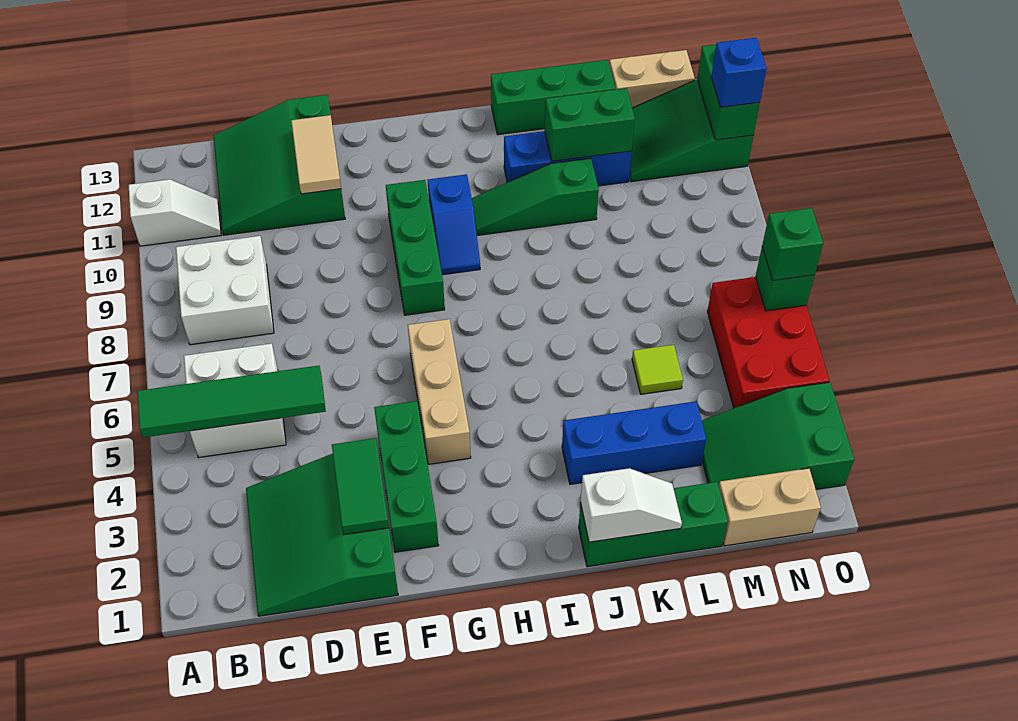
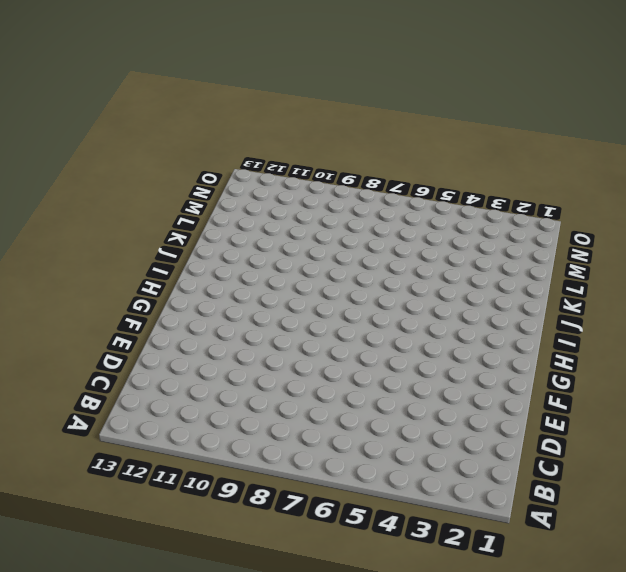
none -> white slope A11:B11 level 1 top A
none -> white brick B5:C6 level 1
none -> white brick B8:C9 level 1

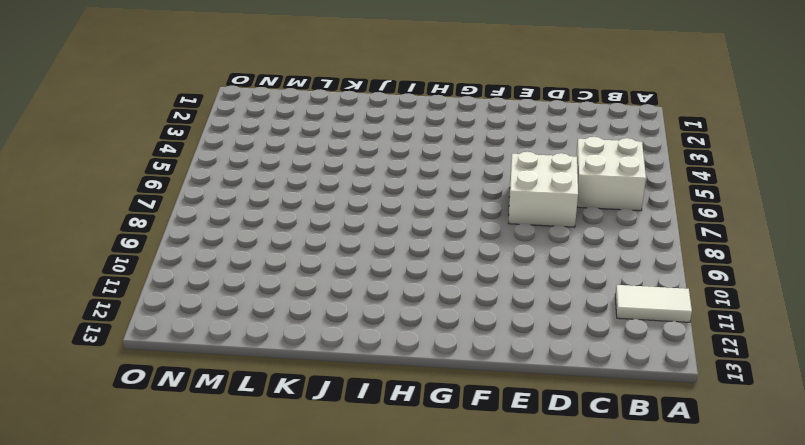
white tile A11:B11 level 1 -> white slope A11:B11 level 1 top A
white brick D6:E7 level 1 -> white brick B8:C9 level 1
none -> green slope C1:E3 level 1 top E
none -> green slope C11:E13 level 1 top E
none -> green brick F2:F4 level 1

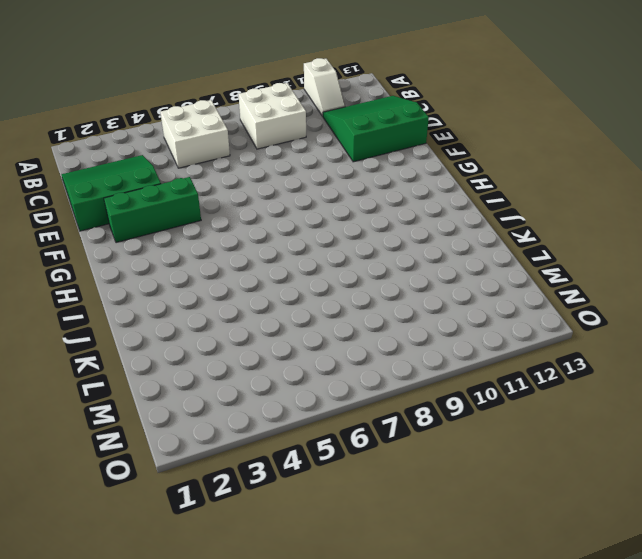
none -> tan brick G4:G6 level 1
none -> green brick G8:G10 level 1
none -> blue slope H9:H10 level 1 top 10

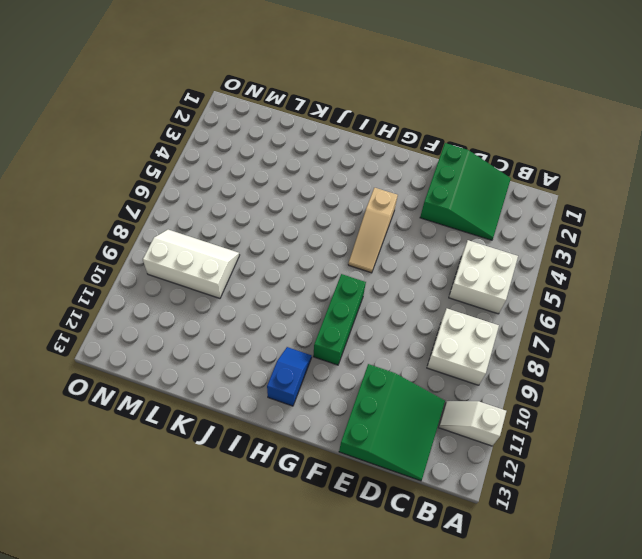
tan slope G4:G6 level 1 top 4 -> tan brick G4:G6 level 1
blue slope H11:H12 level 1 top 12 -> blue slope H9:H10 level 1 top 10
white slope L8:N9 level 1 top 9 -> none
none -> green brick F2:F4 level 1
none -> green slope I10:K10 level 1 top K
none -> green brick J1:L1 level 1

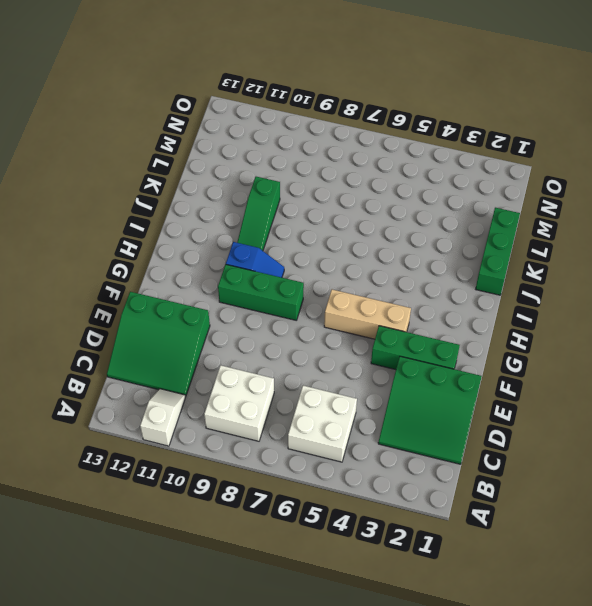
none -> blue brick J3:L3 level 1
none -> blue brick J11:L11 level 1
none -> green brick J13:L13 level 1

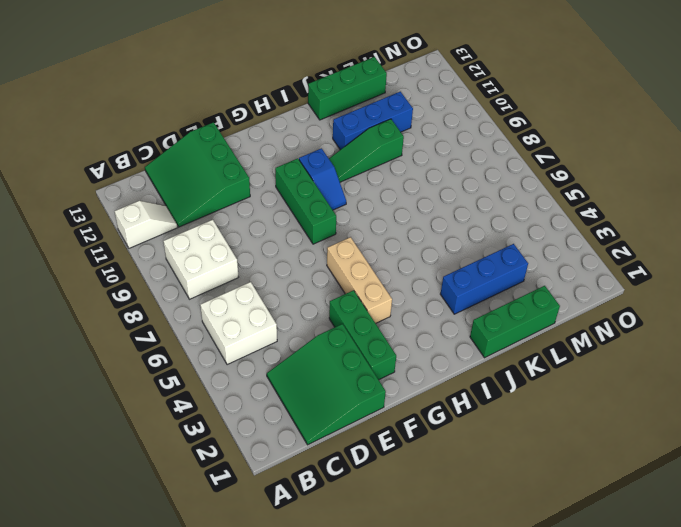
none -> lime tile L5 level 1
none -> tan brick M1:N1 level 1
none -> green slope M2:O3 level 1 top O

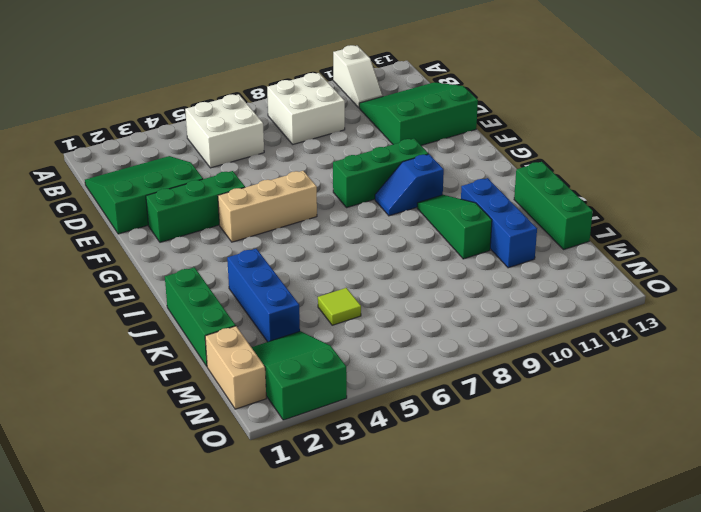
none -> green slope M11:O12 level 1 top O
none -> tan brick M13:N13 level 1
none -> red brick N4:O6 level 1

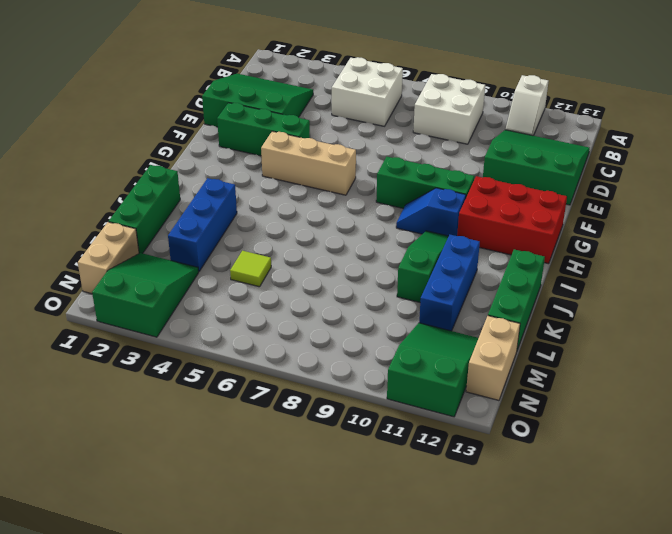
red brick G11:H13 level 1 -> red brick N4:O6 level 1
none -> green tile A5:D5 level 2
none -> green tile E2:E3 level 2
none -> tan tile E11:E12 level 2

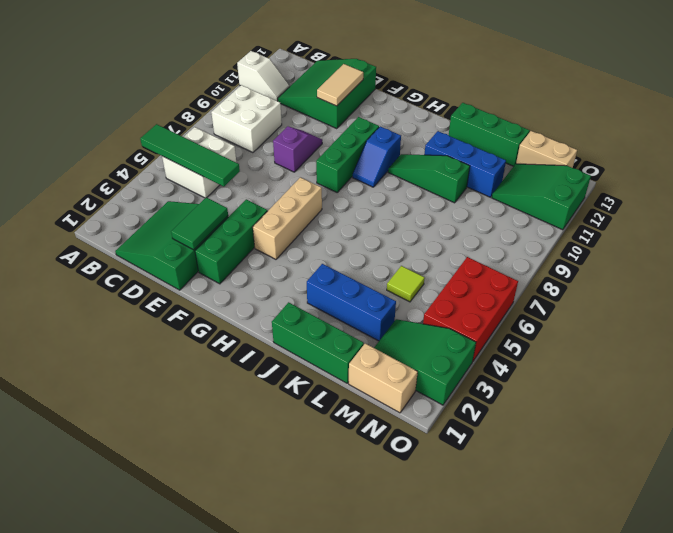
purple slope E8:E9 level 1 top 8 -> none
none -> white slope J1:K1 level 2 top J
none -> green brick K11:L11 level 2
none -> green brick O6 level 2

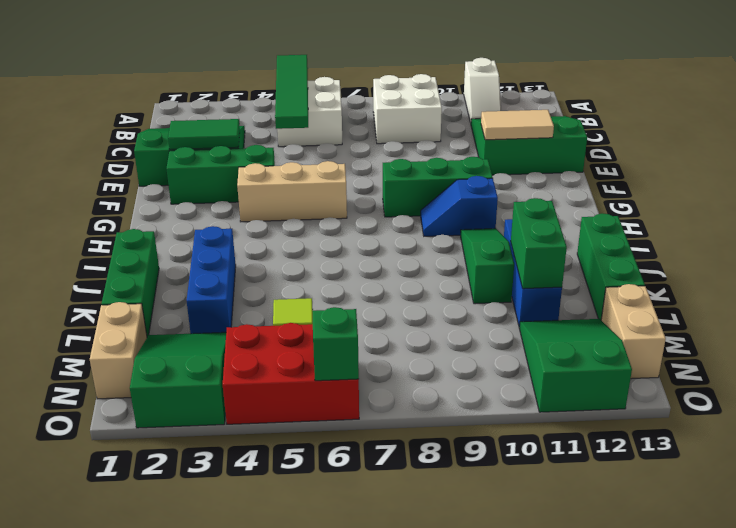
none -> white slope J1:K1 level 2 top J
none -> green brick O11:O12 level 2
none -> green brick O6 level 3

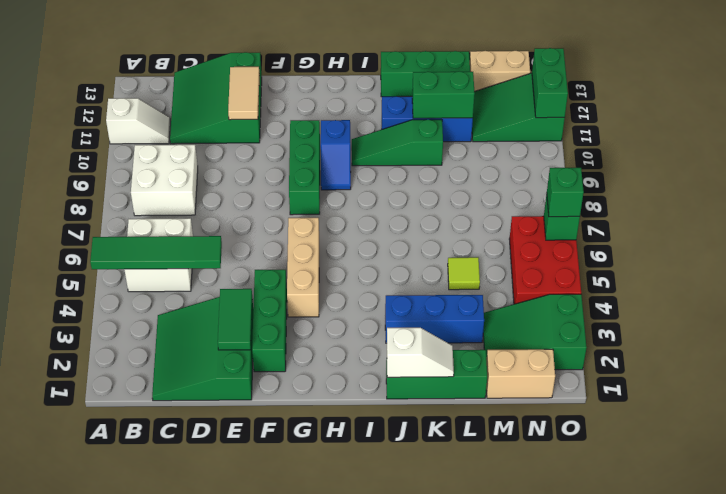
none -> blue brick O11 level 3

